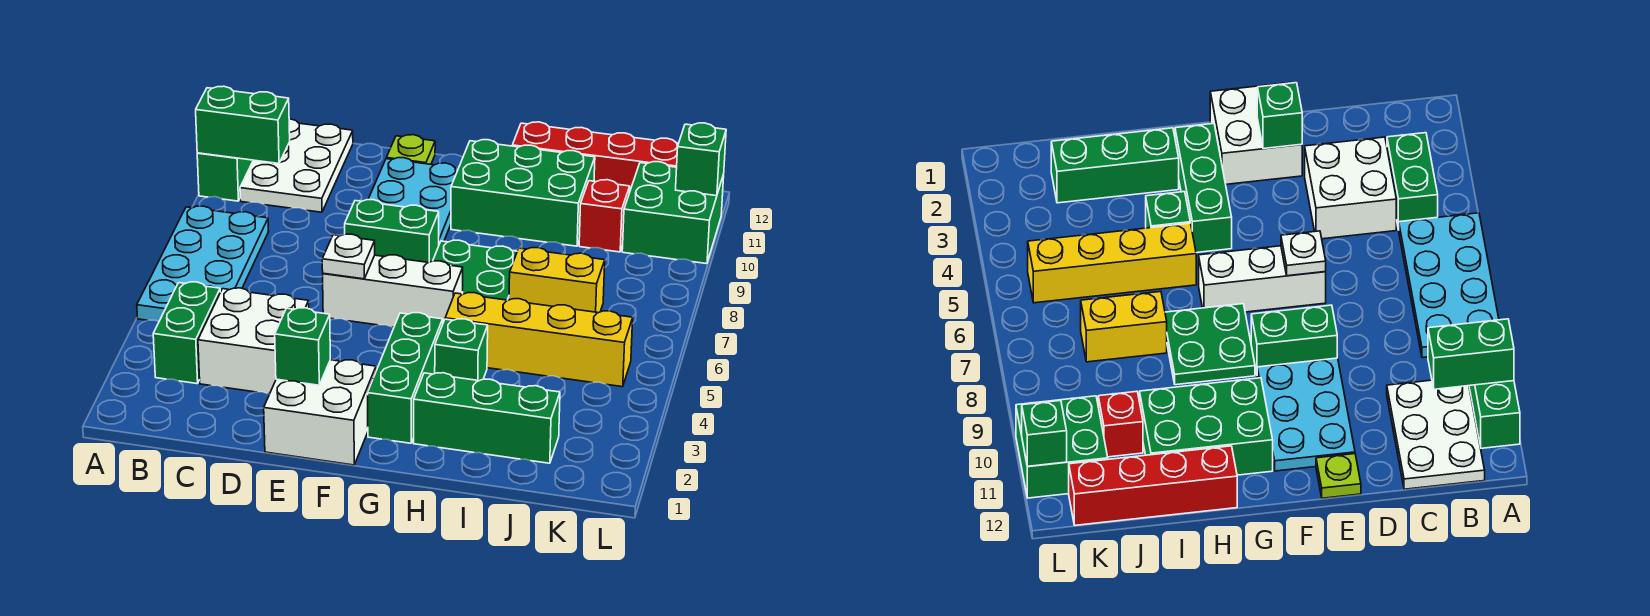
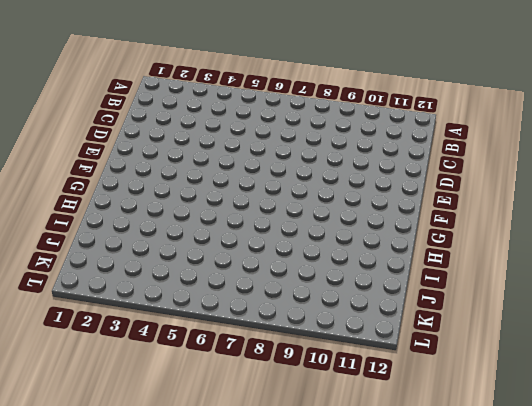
none -> cyan plate A5:B8 level 1
none -> green brick A10:A11 level 1
none -> green brick B3:B4 level 1

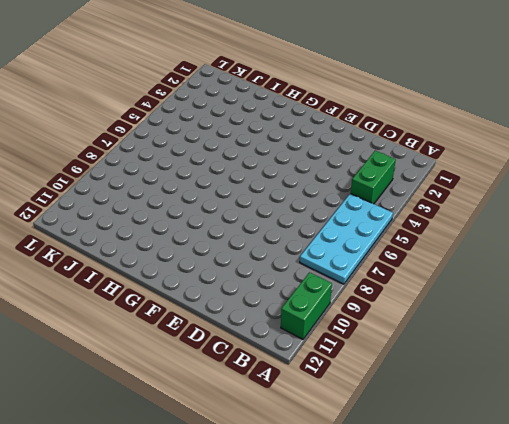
none -> white plate B10:C12 level 1
none -> white brick C3:D4 level 1
none -> white brick E1:F2 level 1

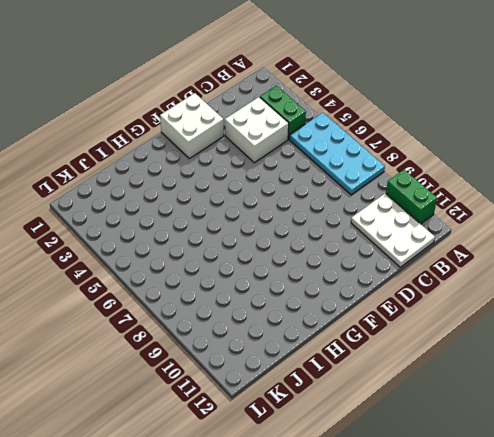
none -> white brick E6:G6 level 1
none -> green brick E8:F8 level 1
none -> cyan plate E9:F11 level 1

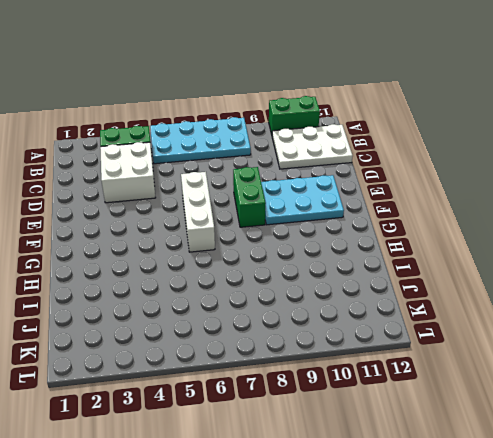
none -> white brick E1:F2 level 1
none -> lime plate E12 level 1
none -> green brick G2:G4 level 1

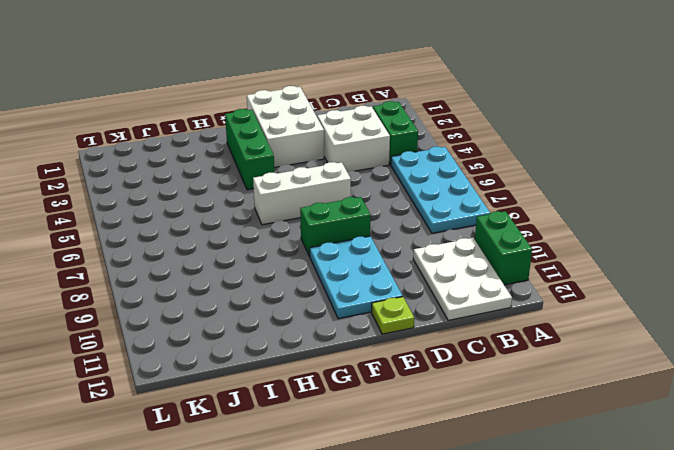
white brick E1:F3 level 1 -> white brick E1:F2 level 1
none -> green plate G7:H8 level 1
none -> green brick G10:I11 level 1
none -> green brick H2:J2 level 1

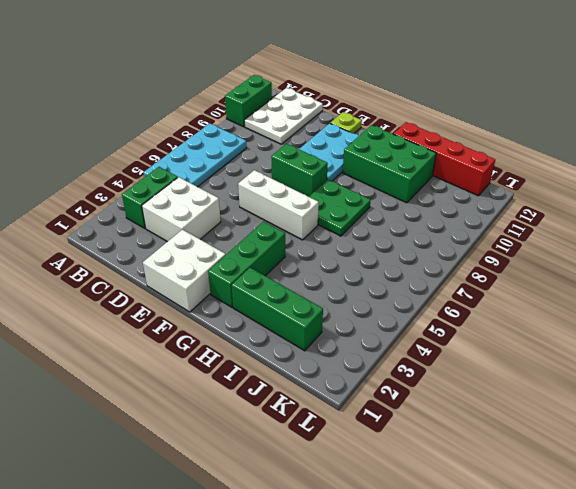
none -> green brick H4 level 1
none -> yellow brick H5:K5 level 1
none -> yellow brick I7:J7 level 1

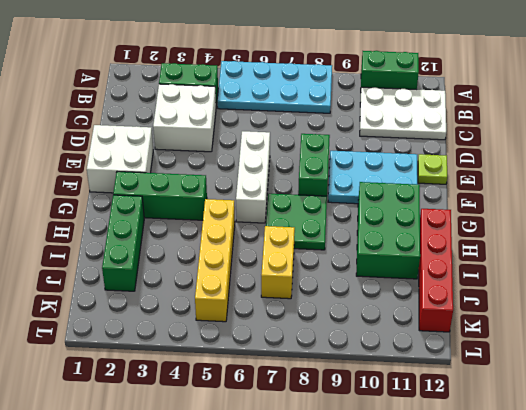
none -> green brick H4 level 1
none -> red brick J10 level 1
none -> green brick K10:L11 level 1

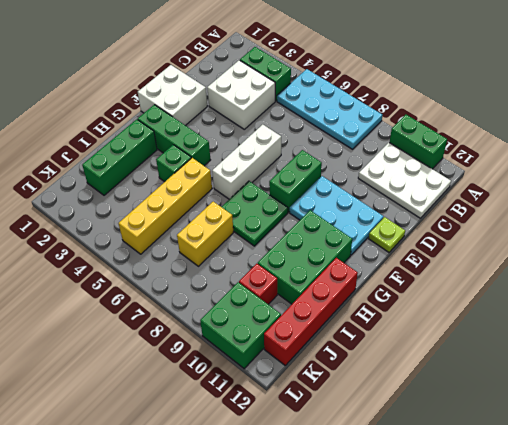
none -> green brick A10:B10 level 2
none -> green brick E2 level 2
none -> white plate E6 level 2

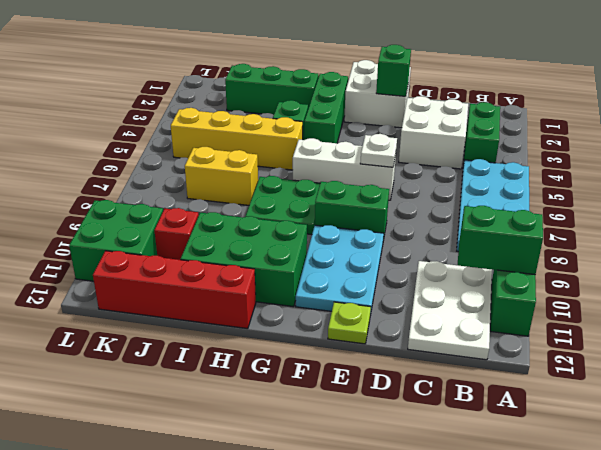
none -> green brick L11 level 2

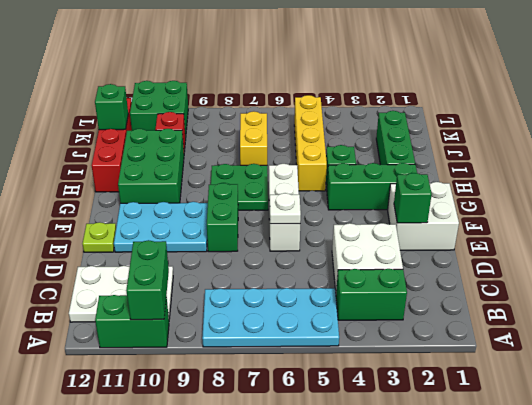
green brick J12 level 2 -> green brick L11 level 2

